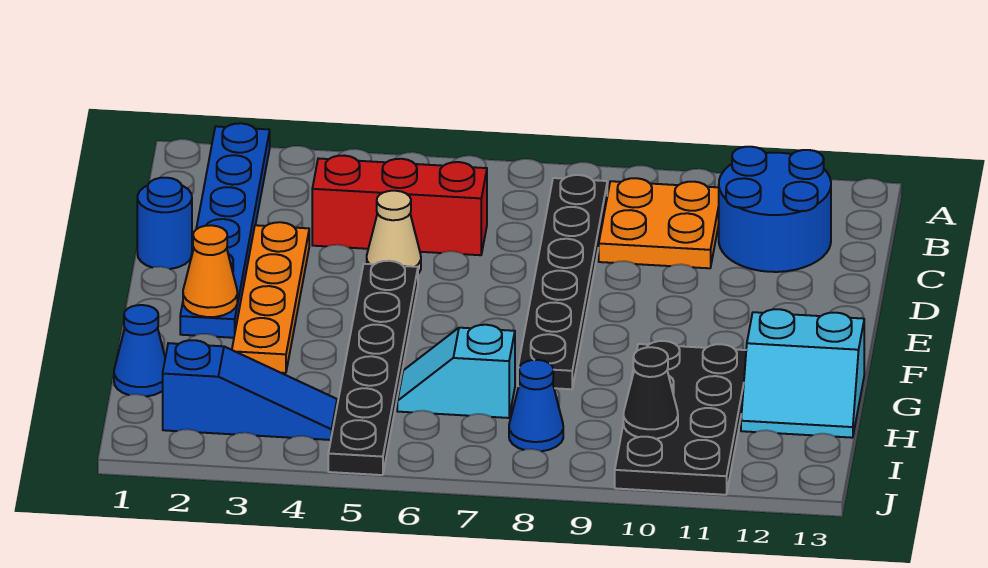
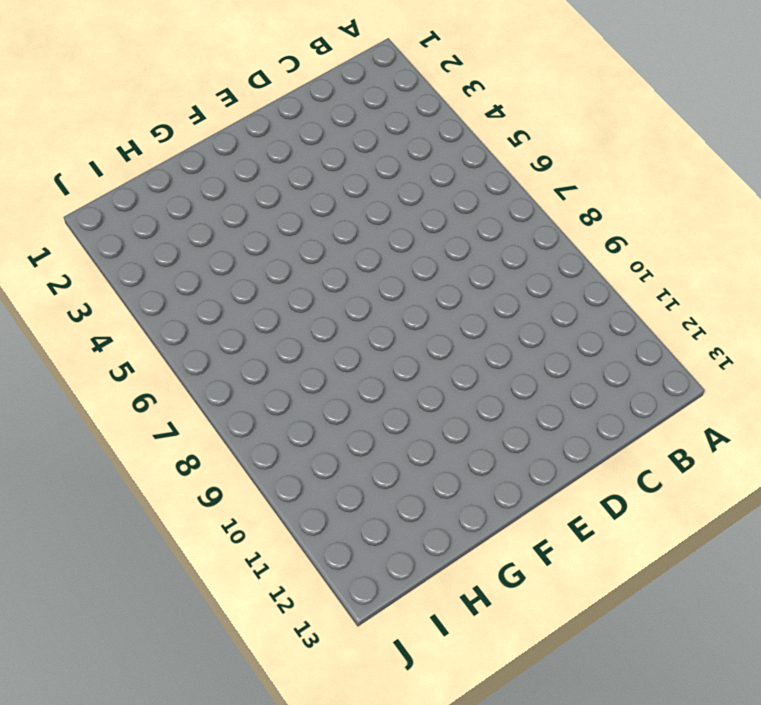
none -> blue plate A2:F2 level 1
none -> black plate B8:G8 level 1
none -> orange plate B9:C10 level 1

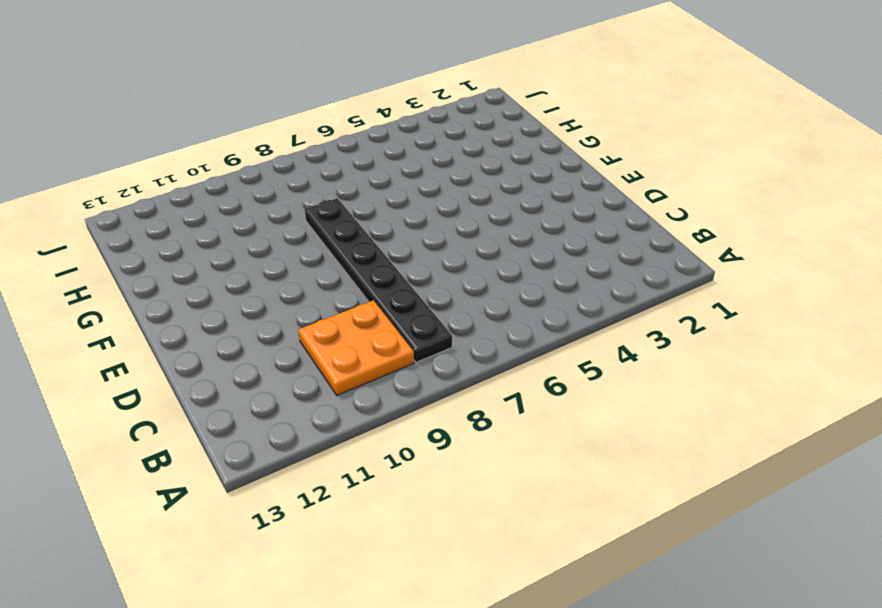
none -> blue plate A2:F2 level 1
none -> blue round brick B11:C12 level 1
none -> red brick C4:C6 level 1

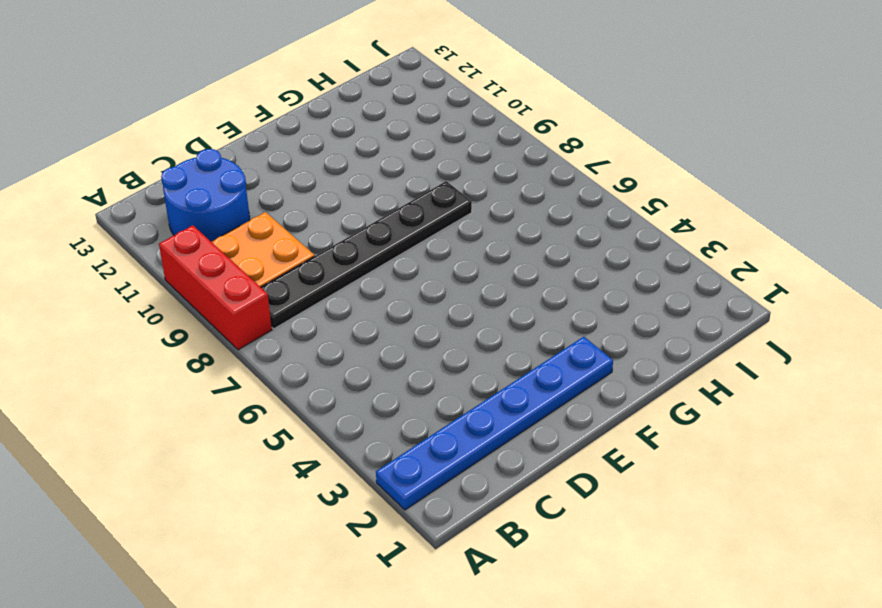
red brick A8:A10 level 1 -> red brick C4:C6 level 1
none -> blue round brick D1 level 1
none -> orange plate D3:G3 level 1
none -> tan cone D5 level 1

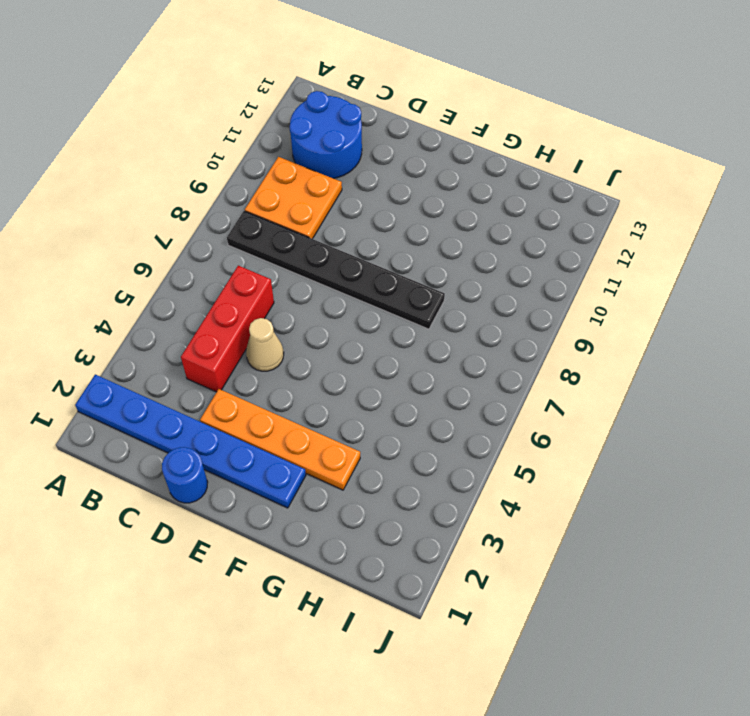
none -> black plate E5:J5 level 1
none -> black plate G10:J11 level 1
none -> cyan slope G12:H13 level 1 top G

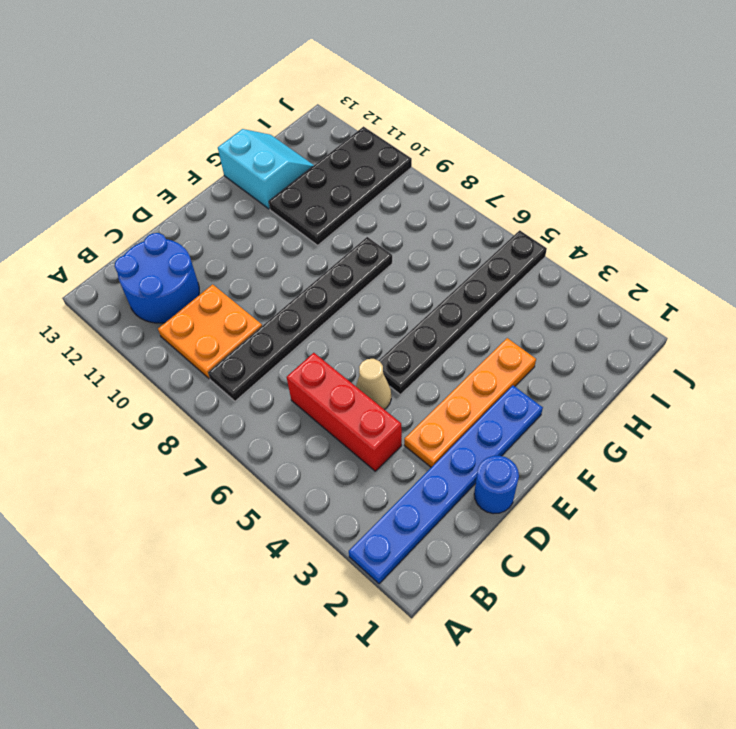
none -> blue cone H1 level 1
none -> cyan slope H6:H7 level 1 top 7
none -> blue slope I2:I4 level 1 top 2

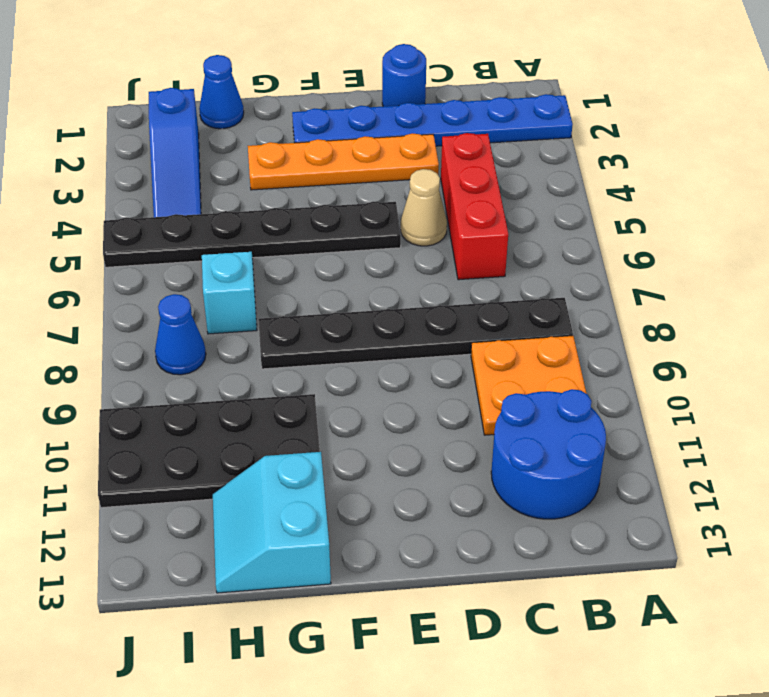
none -> orange cone F2 level 2
none -> black cone I10 level 2

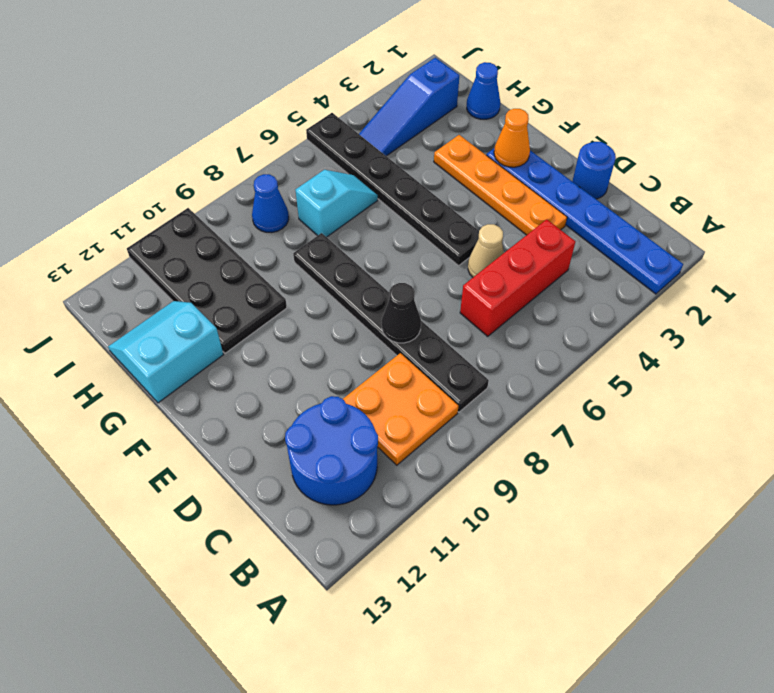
black cone D8 level 2 -> black cone I10 level 2

